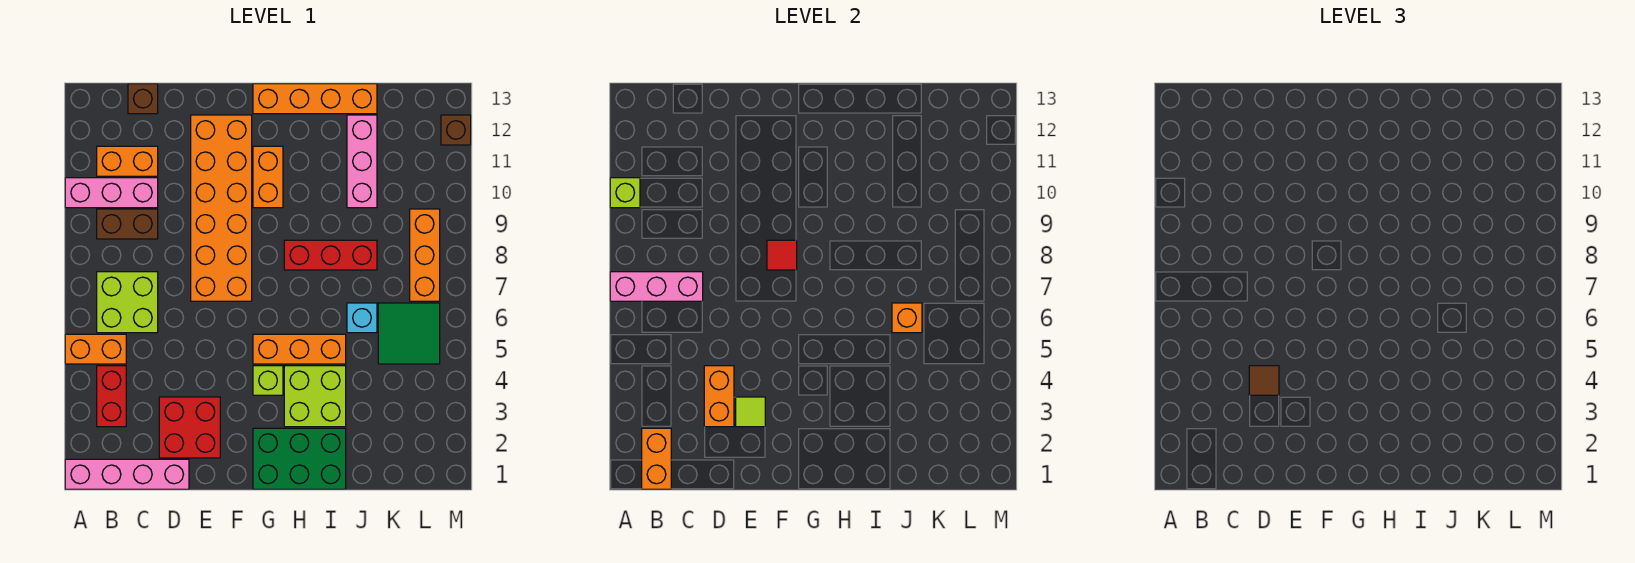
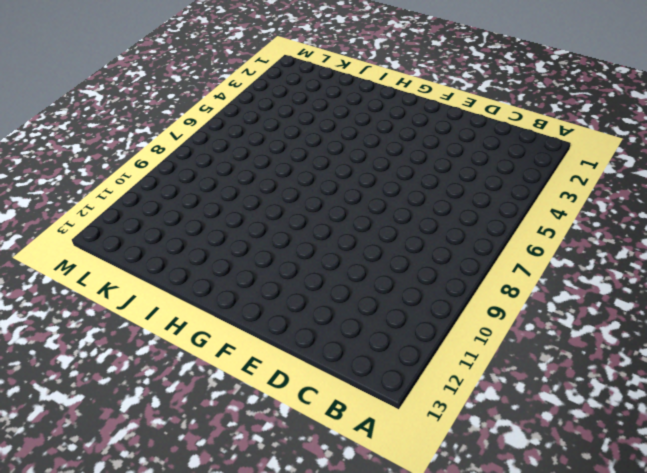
none -> pink brick A1:D1 level 1
none -> orange brick A5:B5 level 1
none -> pink brick A10:C10 level 1
none -> red brick B3:B4 level 1

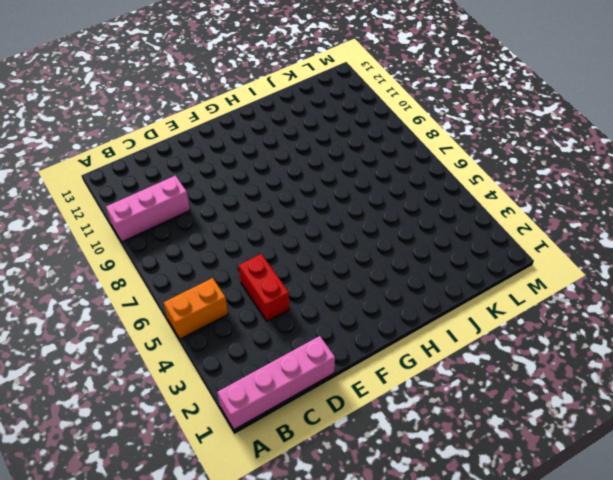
red brick D4:D5 level 1 -> red brick B3:B4 level 1
none -> lime brick B6:C7 level 1
none -> brown brick B9:C9 level 1
none -> orange brick B11:C11 level 1
none -> brown brick C13 level 1

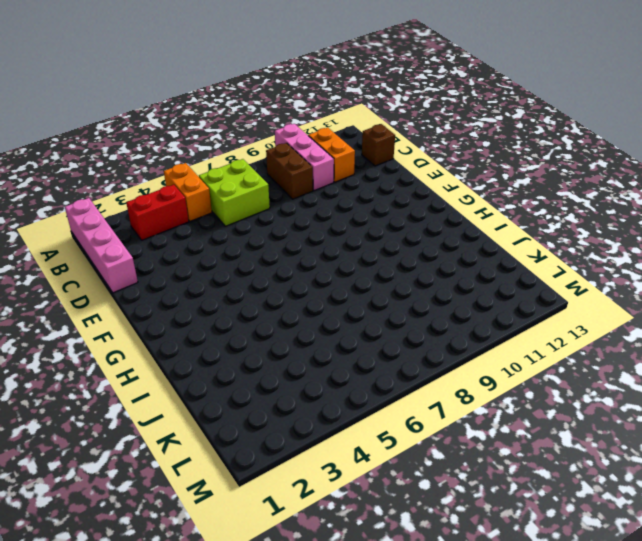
none -> red brick D2:E3 level 1
none -> orange brick E7:F12 level 1
none -> green brick G1:I2 level 1
none -> lime brick G4 level 1

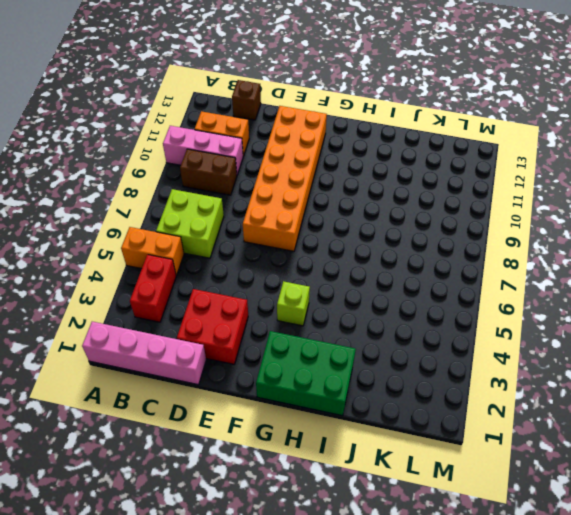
none -> orange brick G5:I5 level 1
none -> orange brick G10:G11 level 1
none -> orange brick G13:J13 level 1
none -> lime brick H3:I4 level 1

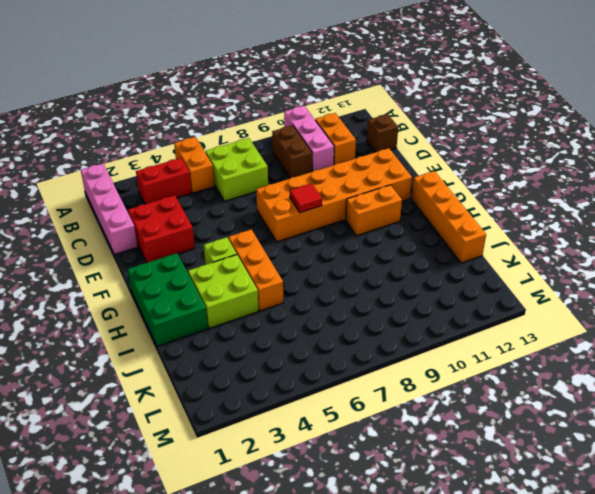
none -> red brick H8:J8 level 1
none -> cyan brick J6 level 1
none -> pink brick J10:J12 level 1
none -> green tile K5:L6 level 1

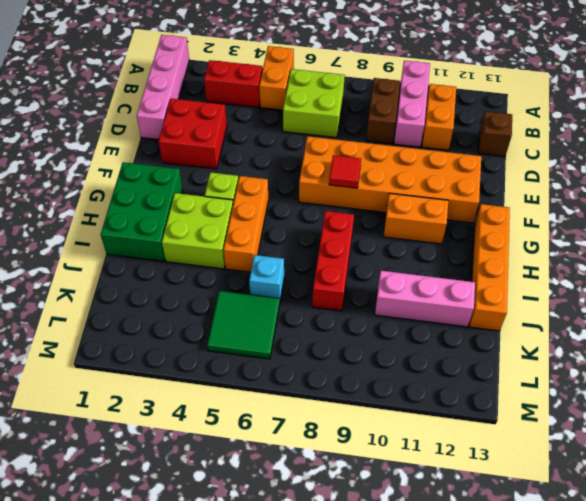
none -> orange brick L7:L9 level 1
none -> brown brick M12 level 1
none -> pink brick A7:C7 level 2
none -> lime brick A10 level 2

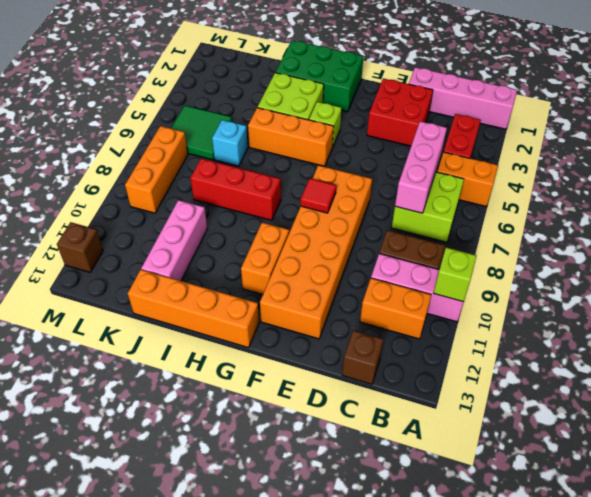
pink brick C5:C7 level 2 -> pink brick A7:C7 level 2
none -> orange brick B1:B2 level 2
none -> orange brick D3:D4 level 2
none -> lime tile E3 level 2
none -> orange brick J6 level 2

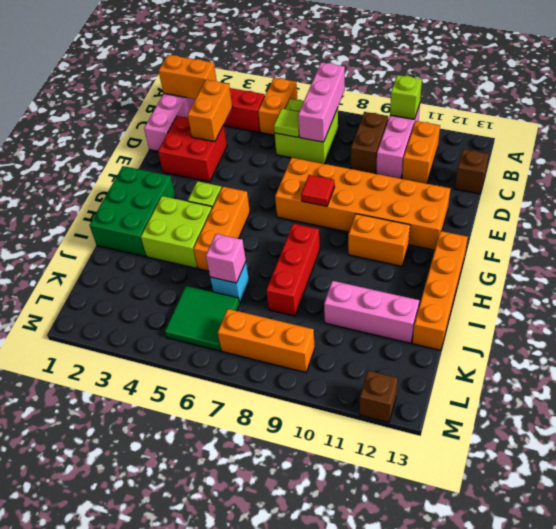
orange brick C3:D3 level 2 -> orange brick D3:D4 level 2
lime tile C6 level 2 -> lime tile E3 level 2
pink brick J6 level 2 -> orange brick J6 level 2
none -> brown tile D4 level 3

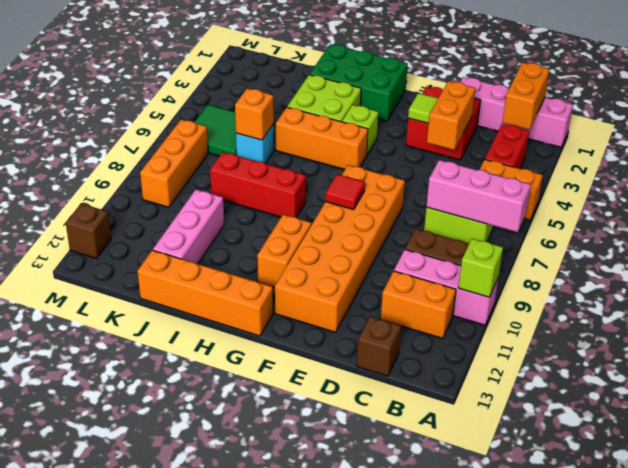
none -> brown tile D4 level 3

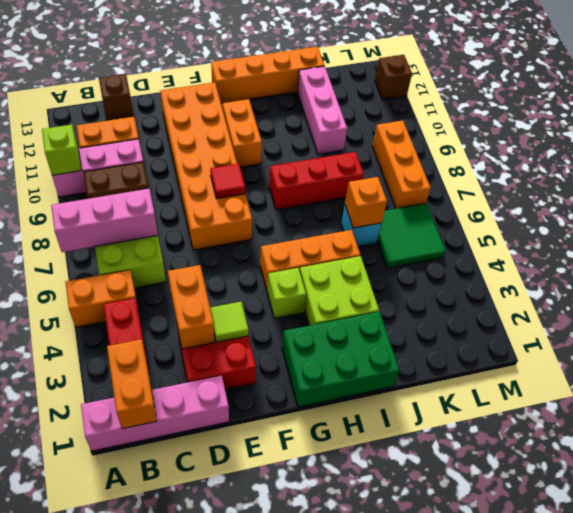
none -> brown tile D4 level 3

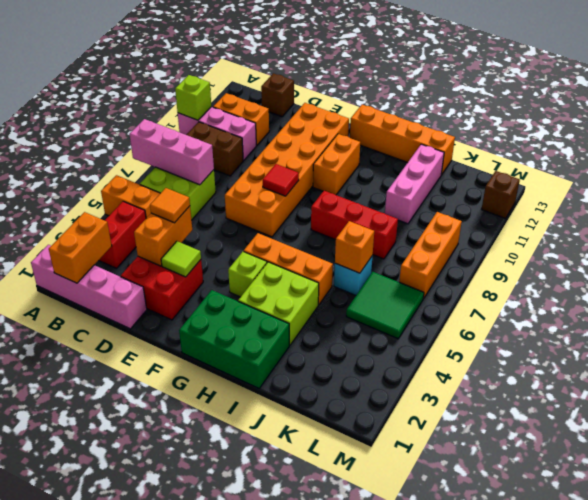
orange tile D4 level 3 -> brown tile D4 level 3

